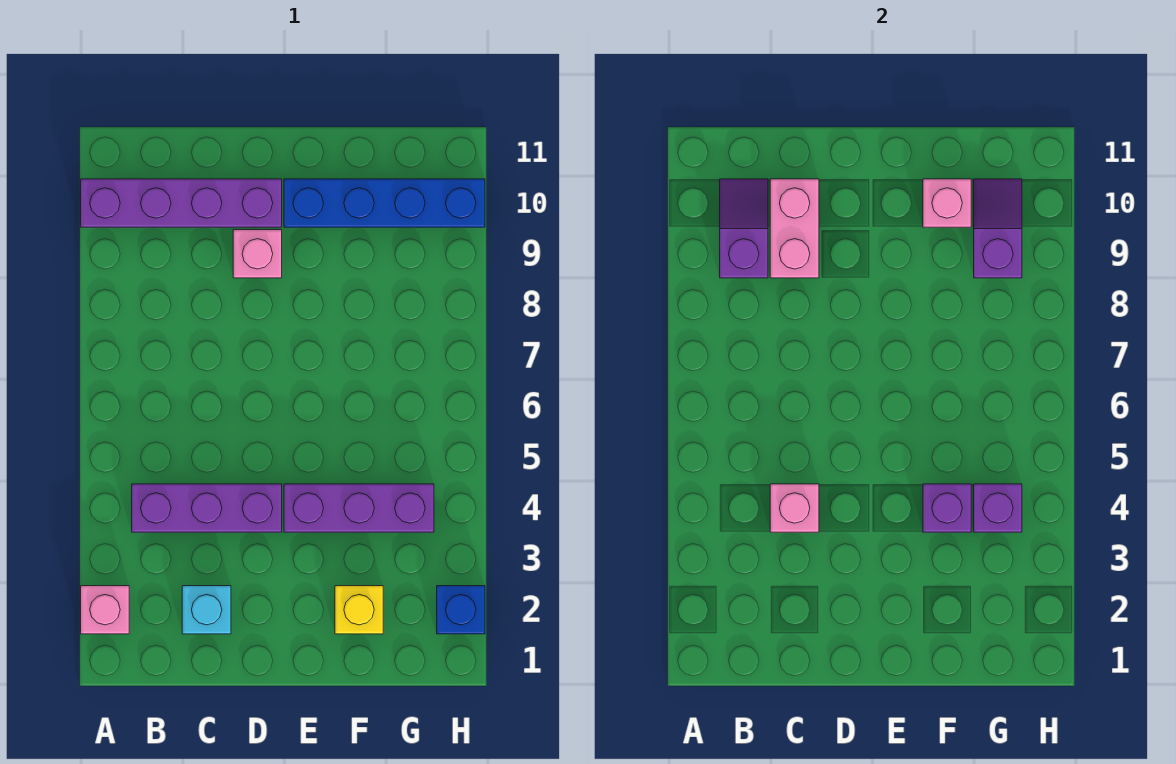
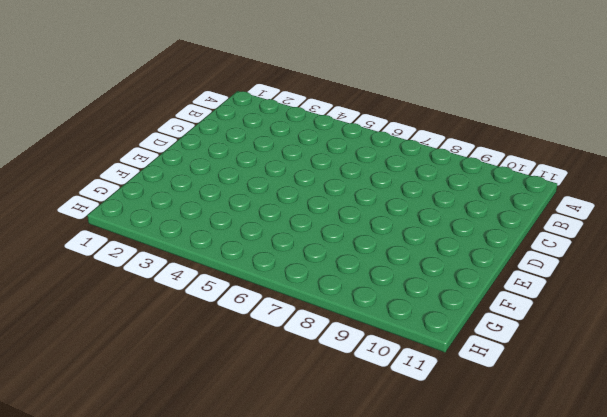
none -> pink brick A2 level 1
none -> purple brick A10:D10 level 1
none -> purple brick B4:D4 level 1

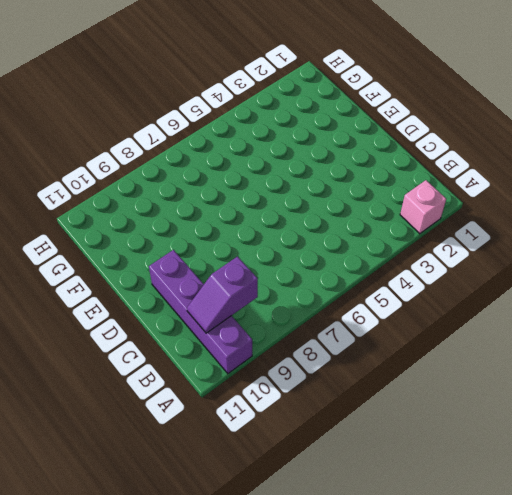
none -> purple brick B4:D4 level 1
none -> cyan brick C2 level 1
none -> pink brick D9 level 1

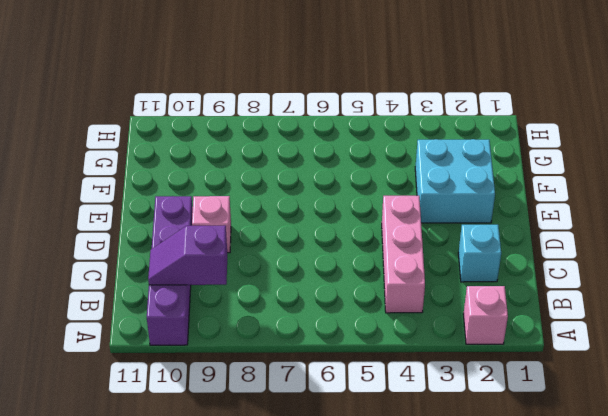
pink brick B4:D4 level 1 -> purple brick B4:D4 level 1
cyan brick E2:F3 level 1 -> yellow brick F2 level 1
none -> purple brick E4:G4 level 1
none -> blue brick E10:H10 level 1
none -> blue brick H2 level 1

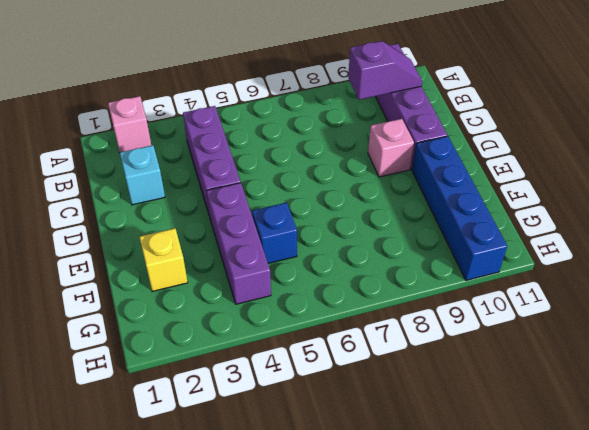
blue brick F5 level 1 -> blue brick H2 level 1
none -> pink brick C4 level 2
none -> pink brick C9:C10 level 2
none -> purple brick F4 level 2

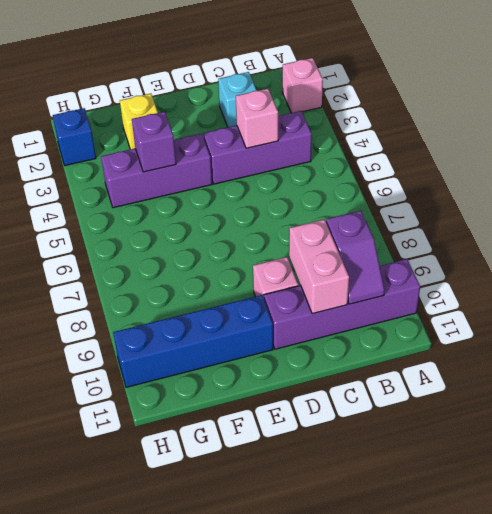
none -> pink brick F10 level 2
none -> purple brick G4 level 2
none -> purple slope G9:G10 level 2 top 9

